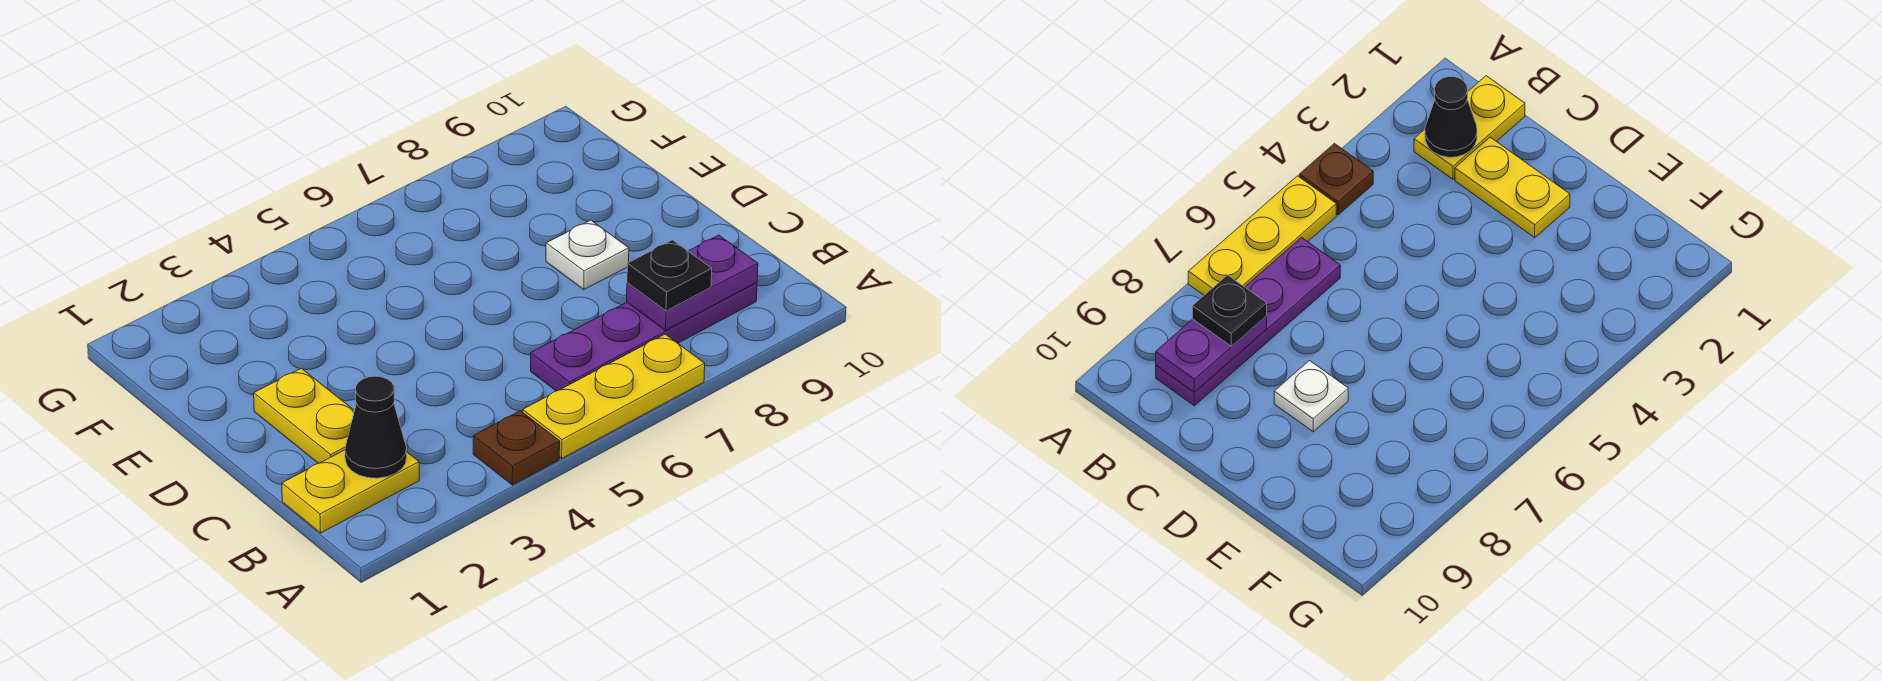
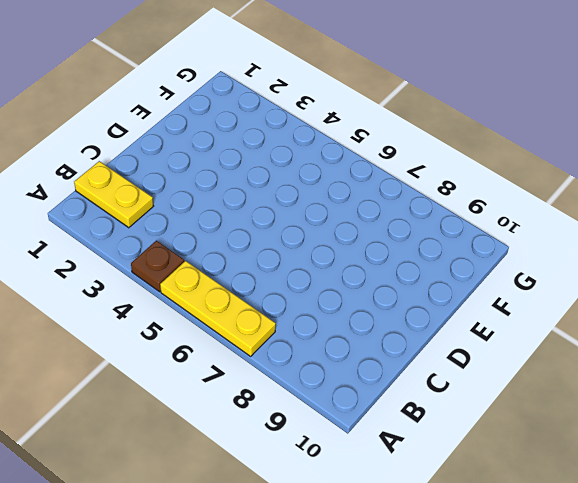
none -> purple plate B6:B9 level 1
none -> yellow plate C2:D2 level 1

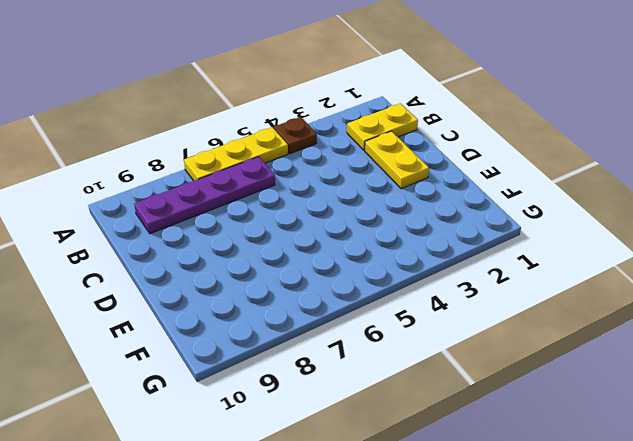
none -> white plate D8 level 1
none -> black cone B2 level 2

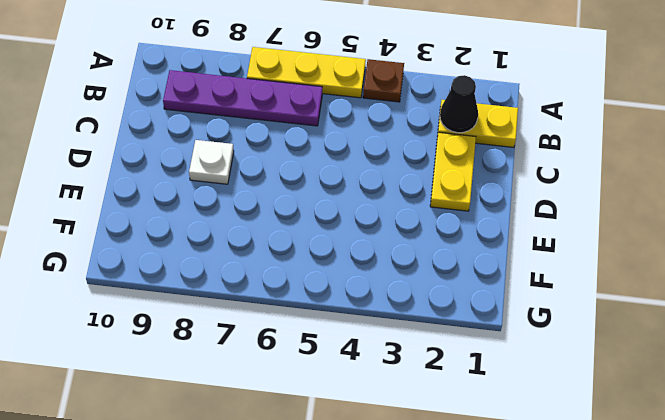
none -> purple plate B8:B9 level 2
none -> black plate B8 level 3

